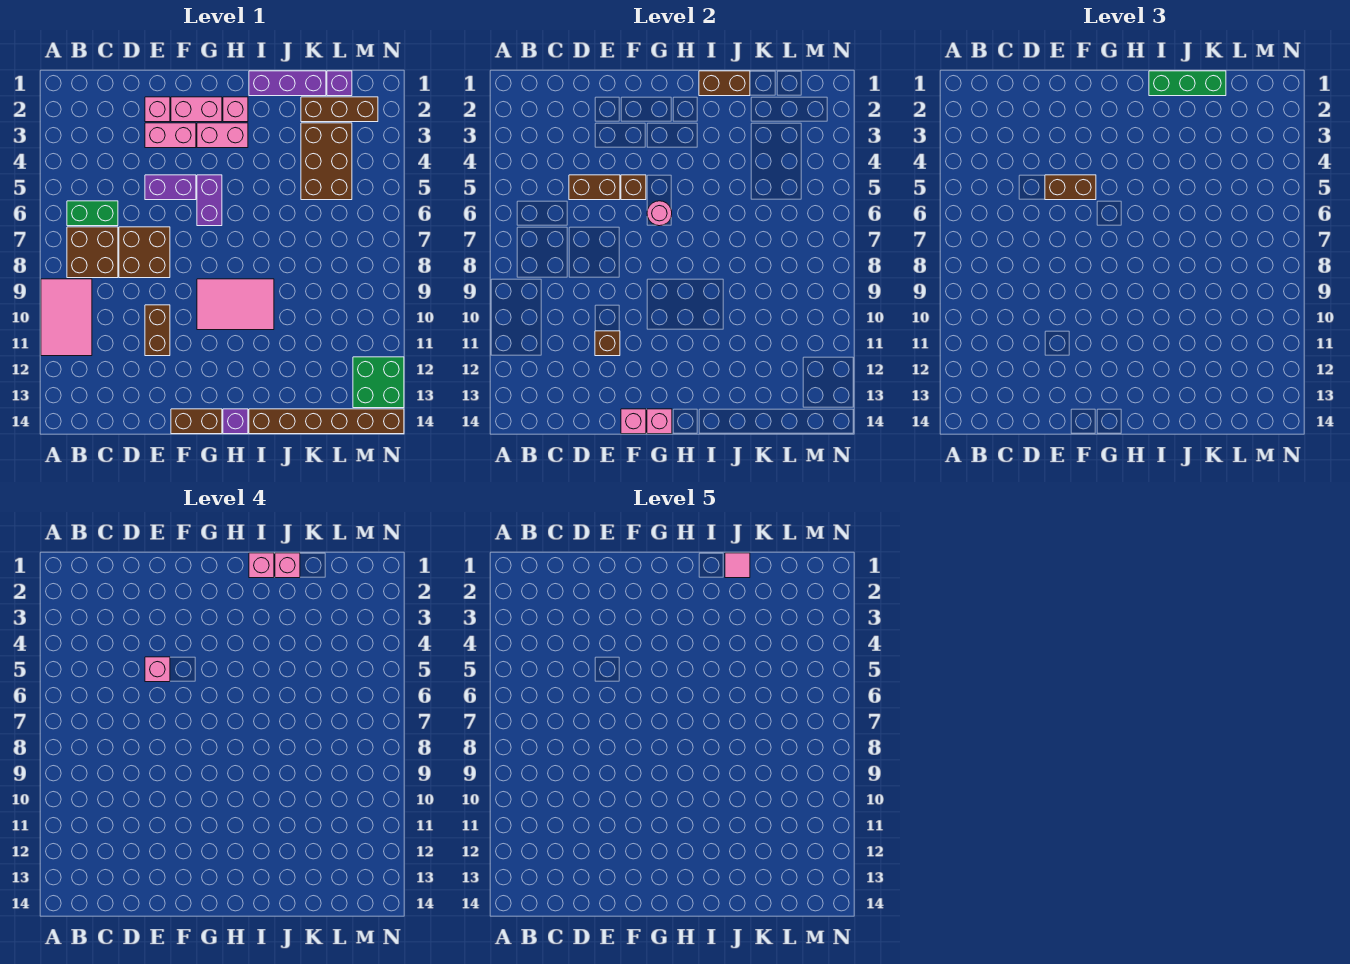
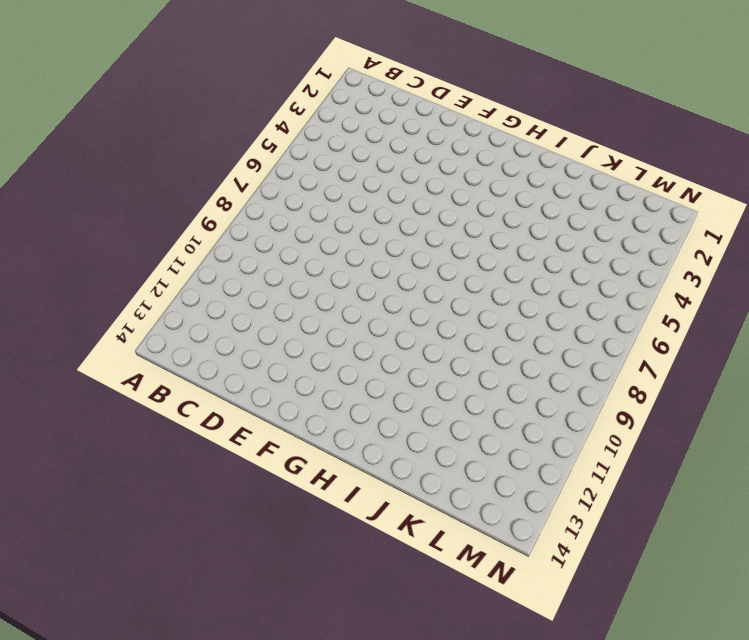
none -> pink tile A9:B11 level 1
none -> green brick B6:C6 level 1
none -> brown brick B7:C8 level 1
none -> brown brick D7:E8 level 1

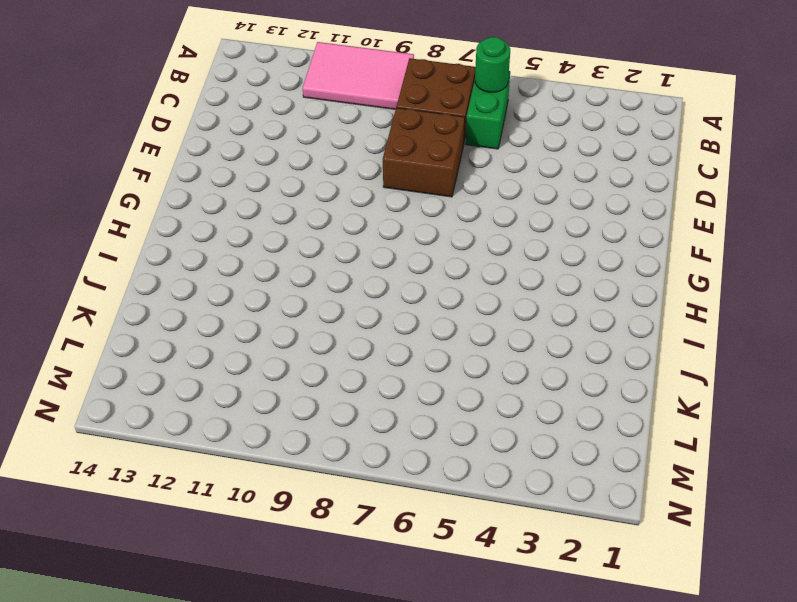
green round brick B6 level 2 -> none
none -> pink brick E2 level 1
none -> pink brick E3:F3 level 1
none -> purple brick E5:F5 level 1
none -> brown brick E10:E11 level 1

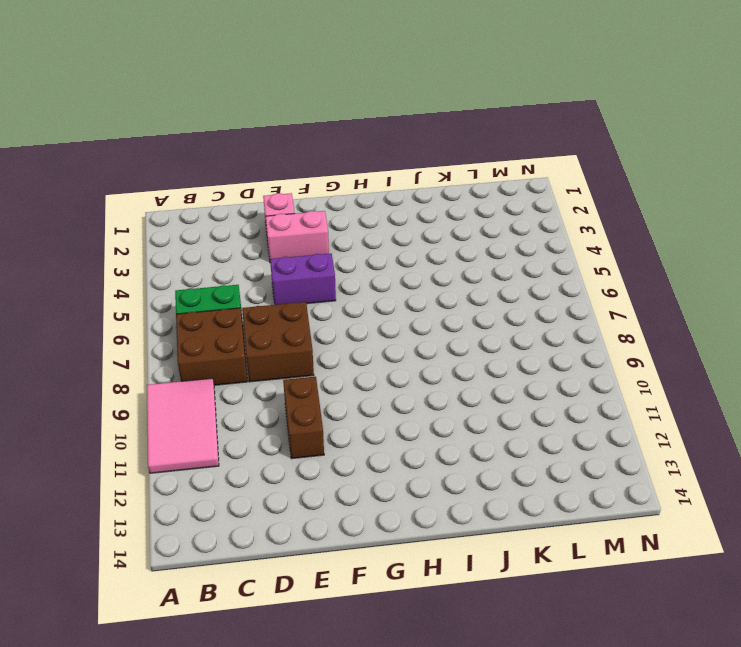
none -> pink brick F2:G2 level 1
none -> brown brick F14:G14 level 1
none -> pink brick G3:H3 level 1
none -> purple brick G5:G6 level 1

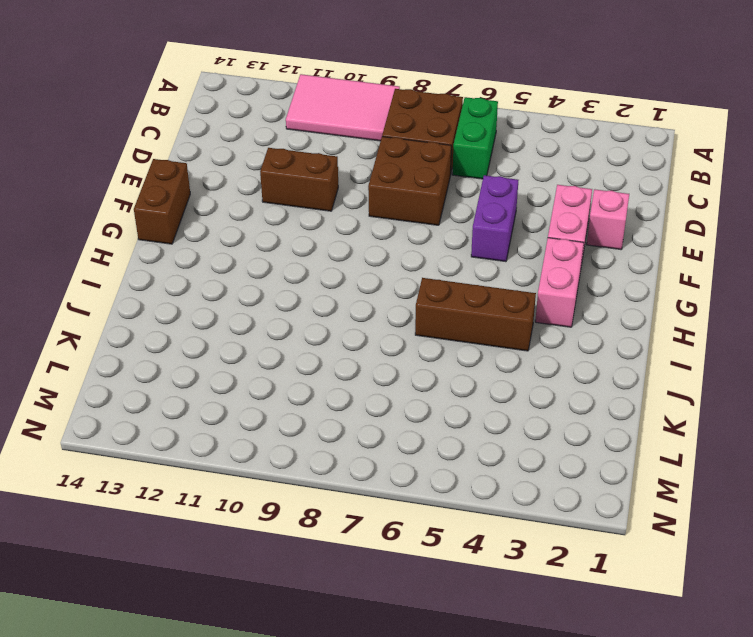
brown brick I4:I6 level 1 -> brown brick K2:M2 level 1
none -> pink brick F2:G2 level 1
none -> purple brick G5:G6 level 1
none -> pink tile G9:I10 level 1
none -> pink brick H2 level 1

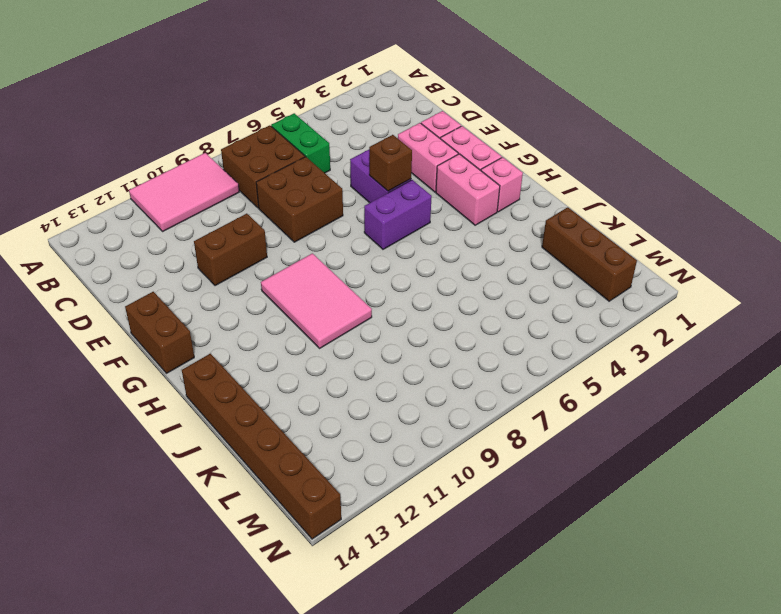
none -> purple brick H14 level 1
none -> purple brick I1:K1 level 1
none -> brown brick K3:L5 level 1
none -> purple brick L1 level 1

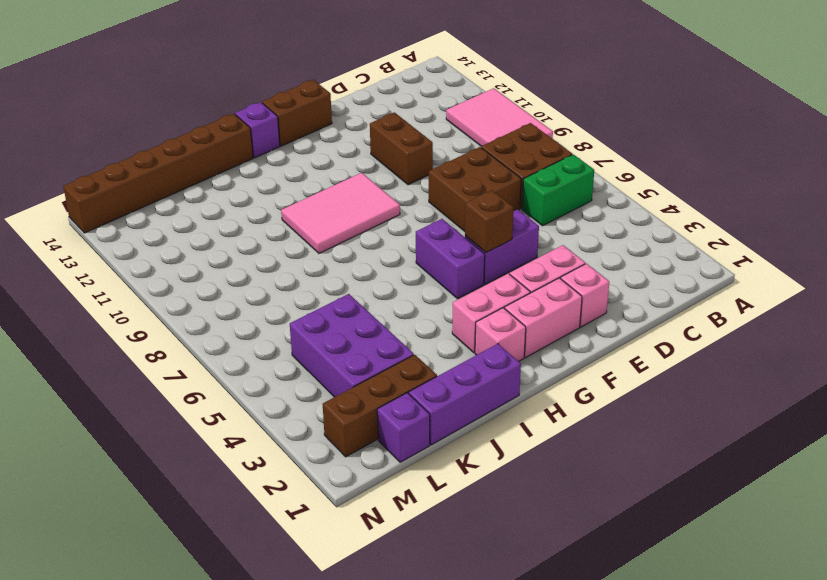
purple brick K3:L5 level 1 -> brown brick K3:L5 level 1
none -> green brick M12:N13 level 1
none -> brown brick D5:E5 level 2
none -> brown brick E11 level 2
none -> pink brick F14 level 2

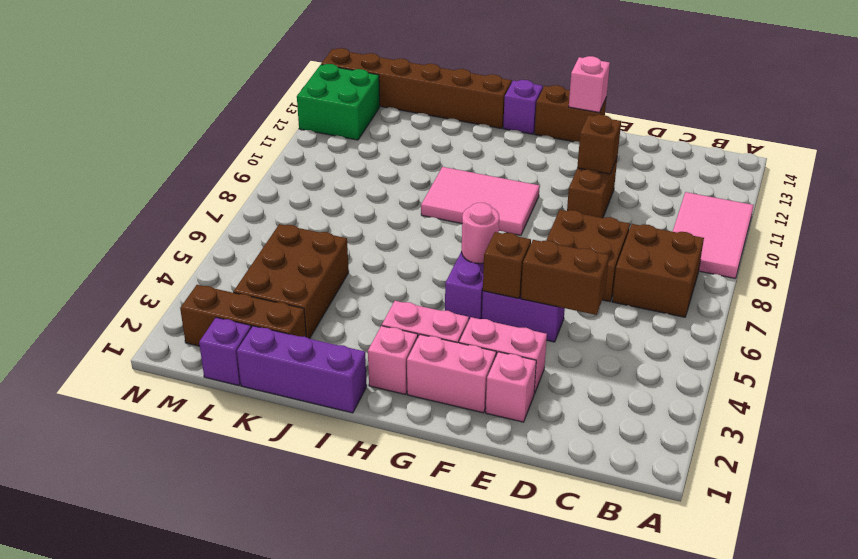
none -> green brick B6:C6 level 1
none -> pink brick G14 level 2
none -> brown brick I1:J1 level 2
none -> brown brick E5:F5 level 3

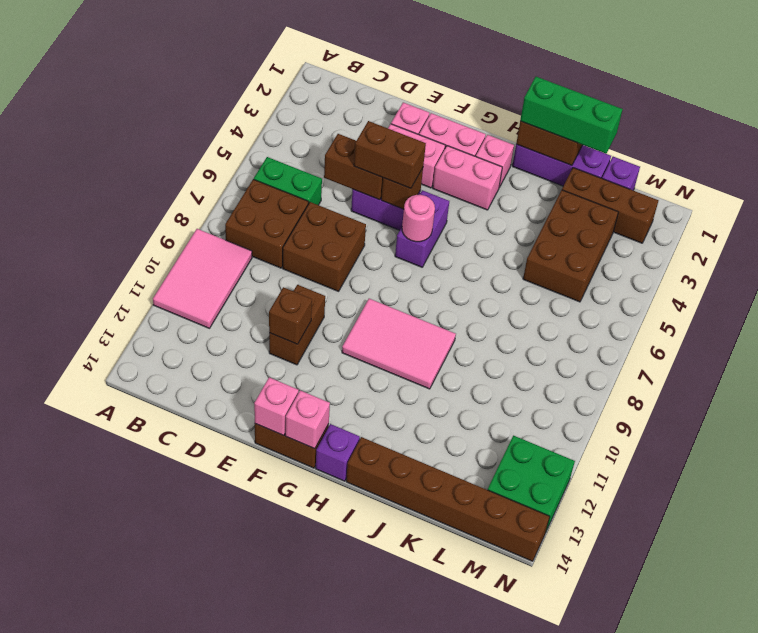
none -> pink brick E5 level 4
none -> pink brick I1 level 4
none -> pink brick J1 level 4
none -> pink tile J1 level 5

